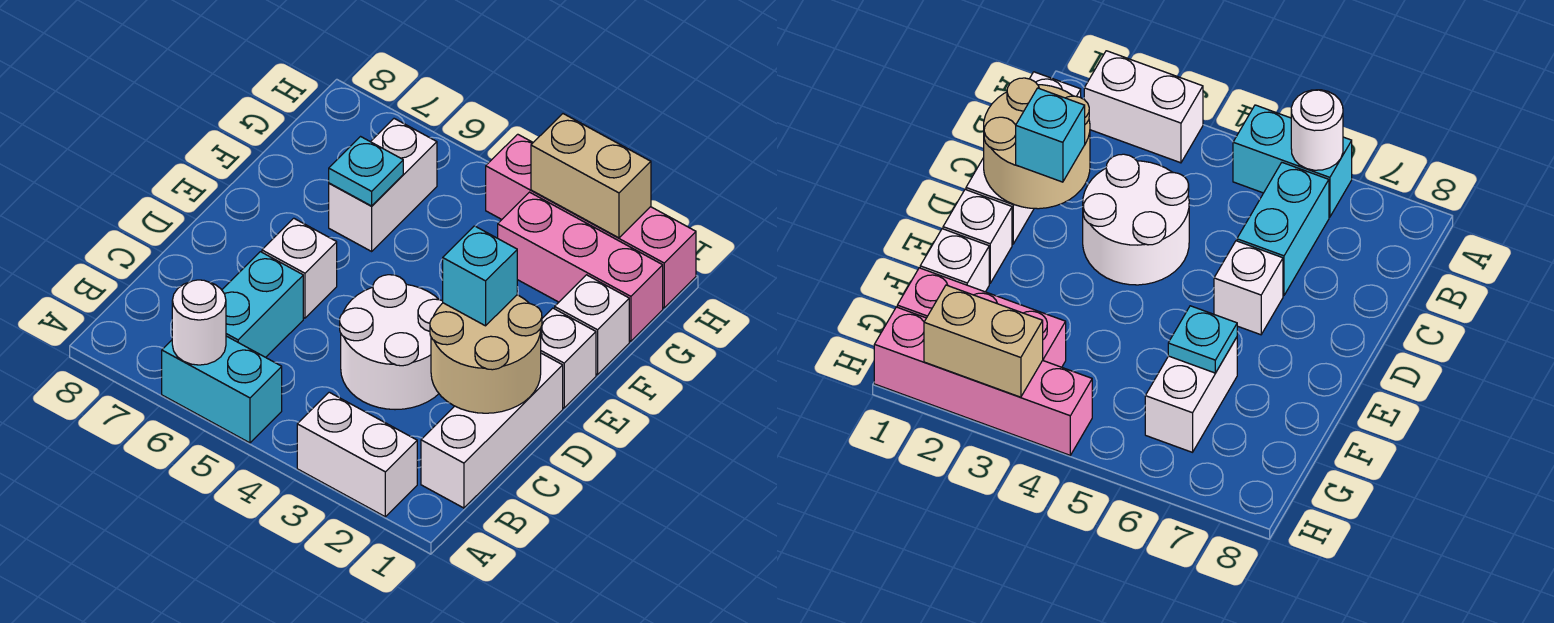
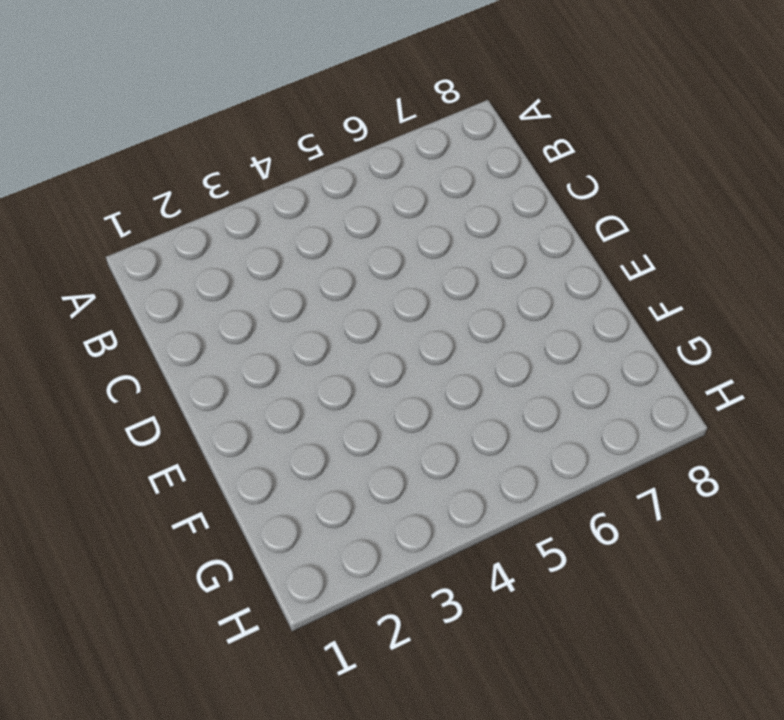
none -> white brick A2:A3 level 1
none -> cyan brick A5:A6 level 1
none -> white brick B1:D1 level 1

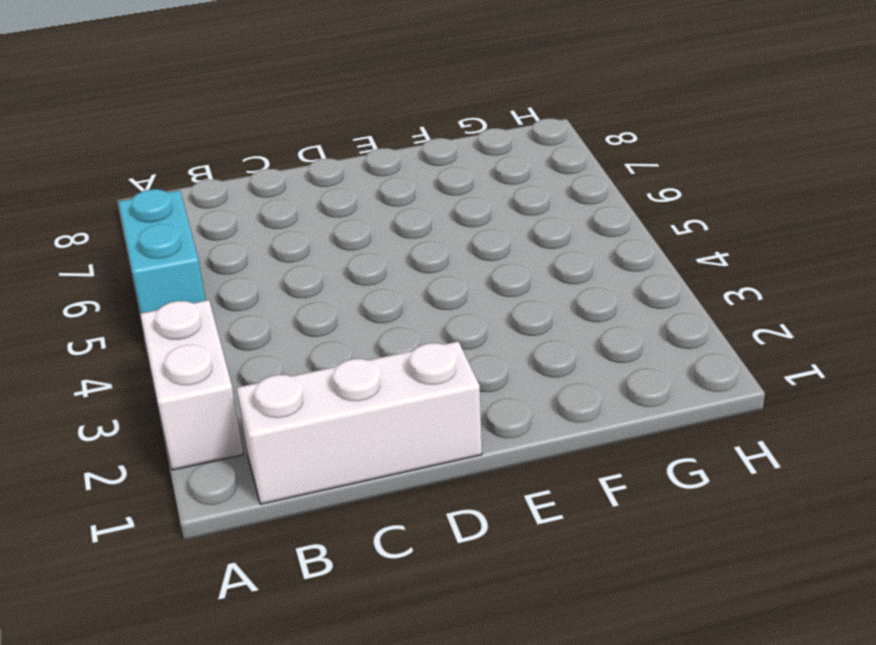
none -> cyan brick B6:C6 level 1
none -> white round brick C3:D4 level 1
none -> white brick D6 level 1

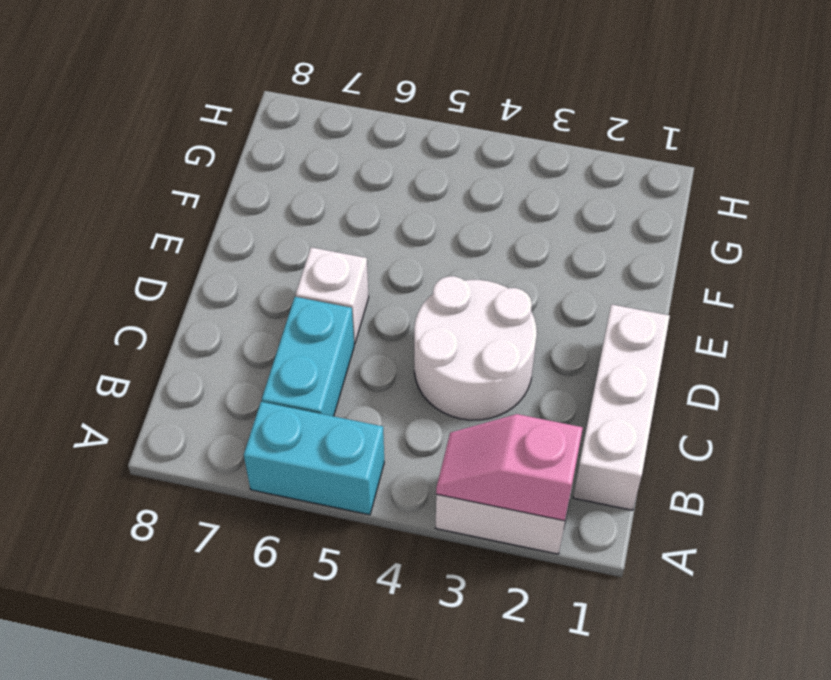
pink slope A2:A3 level 2 top 2 -> none
none -> white brick E1 level 1
none -> white brick F1 level 1
none -> white brick F6:G6 level 1

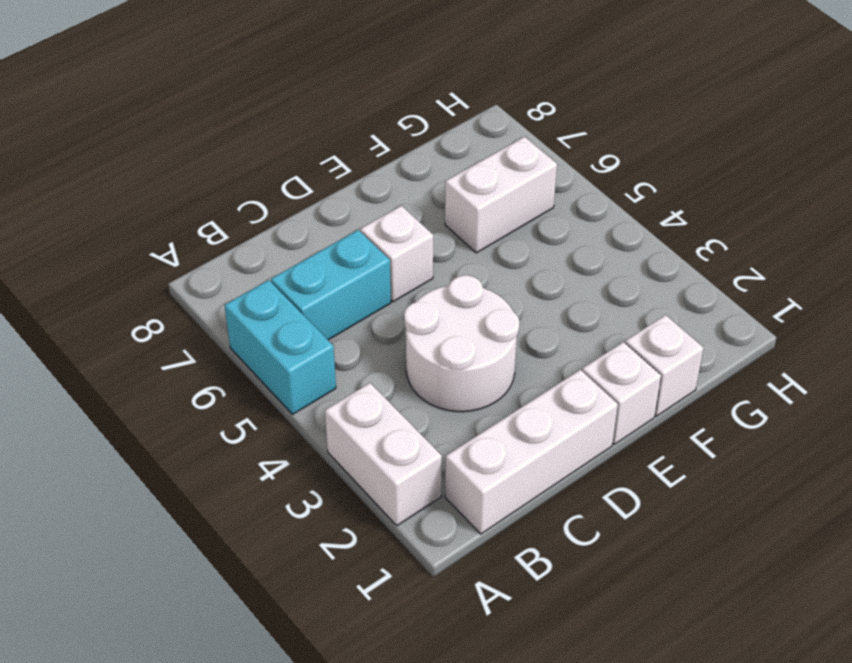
none -> pink brick G1:G3 level 1
none -> pink brick H1:H4 level 1
none -> white round brick A6 level 2

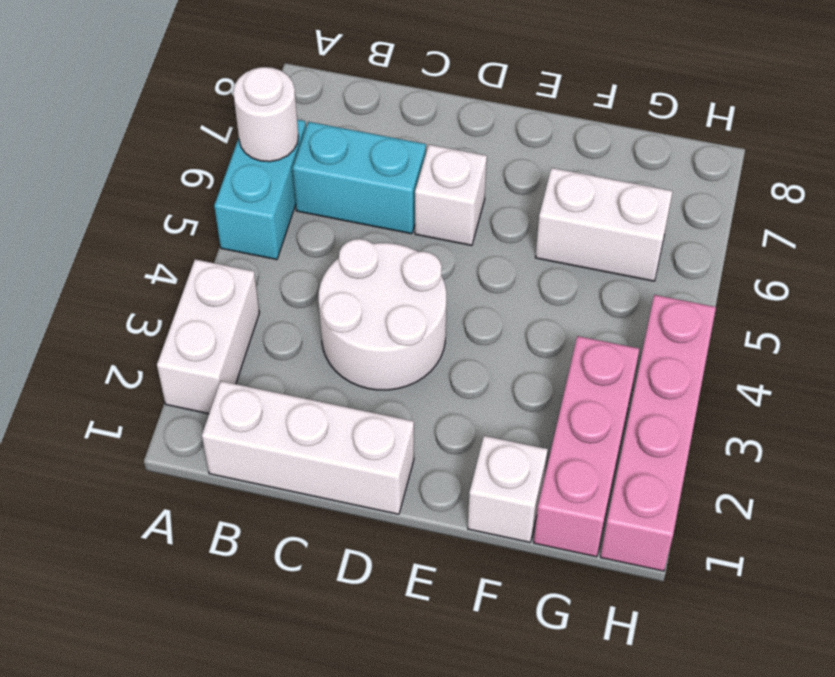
none -> white brick E1 level 1
none -> tan round brick C1:D2 level 2
none -> cyan plate F6 level 2

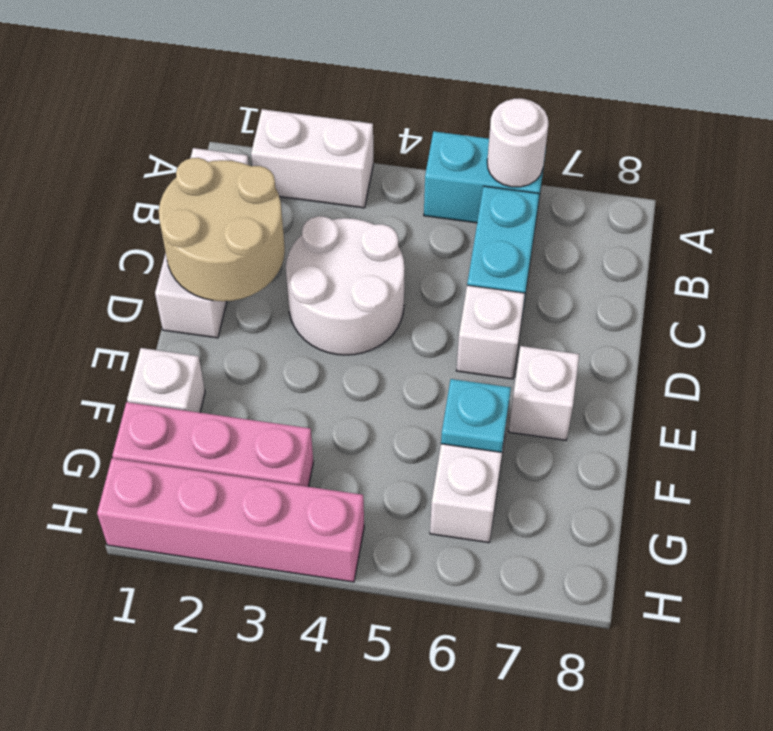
white brick E7 level 1 -> white brick E1 level 1
none -> tan brick H2:H3 level 2
none -> cyan brick D2 level 3

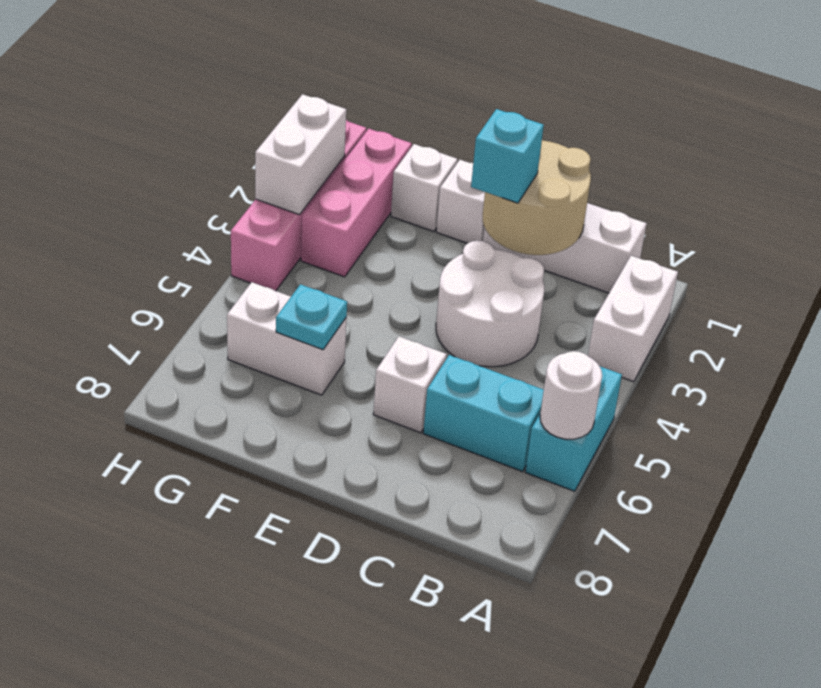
white brick H2:H3 level 2 -> tan brick H2:H3 level 2

